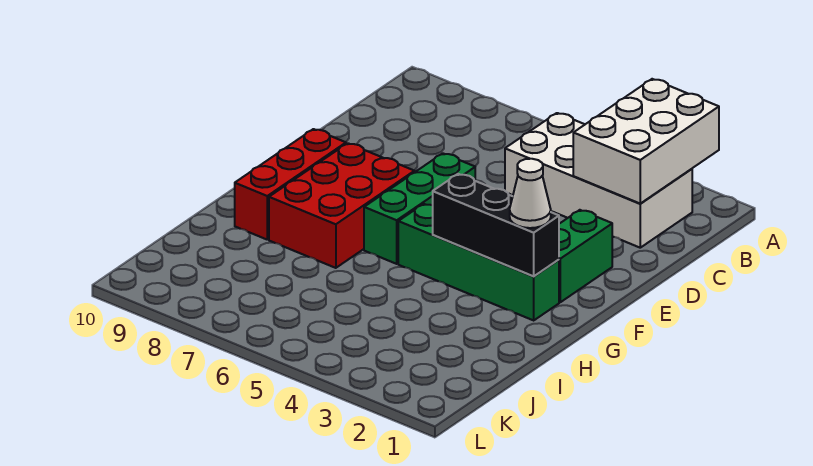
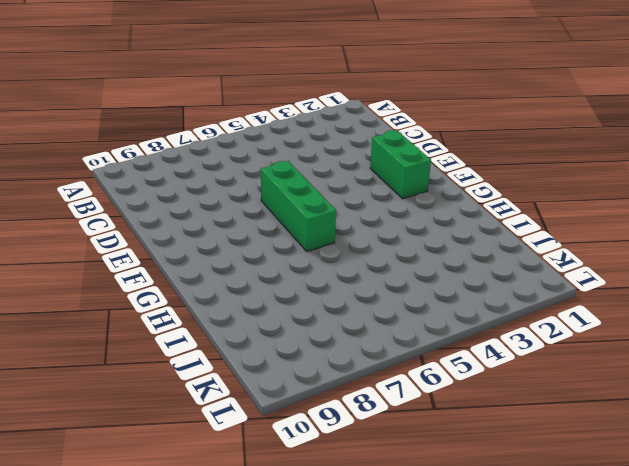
none -> white brick B2:C5 level 1
none -> red brick F7:H8 level 1

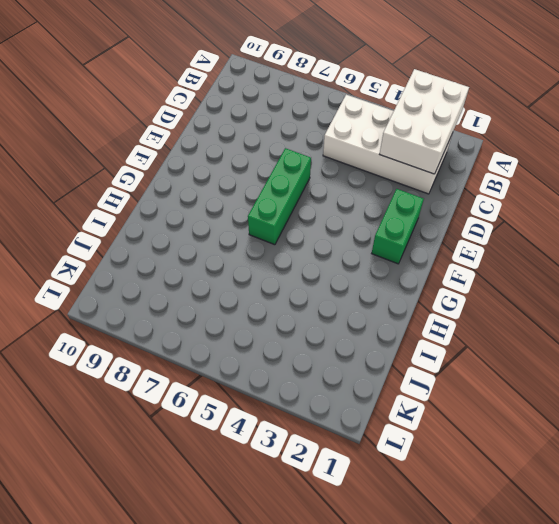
none -> red brick F7:H8 level 1
none -> red brick F9:H9 level 1

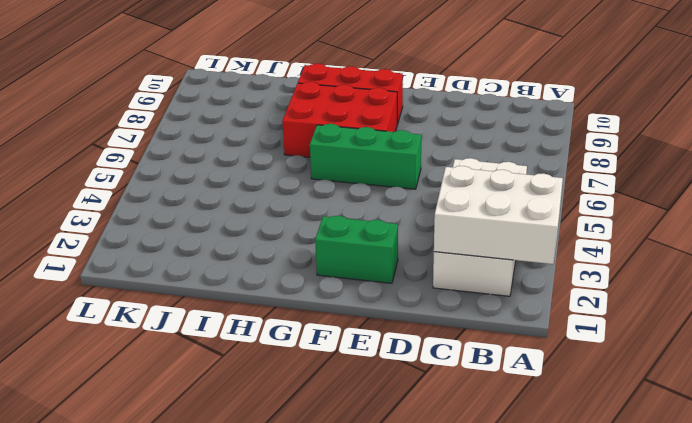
none -> green brick G2:G5 level 1
none -> black brick G2:G4 level 2

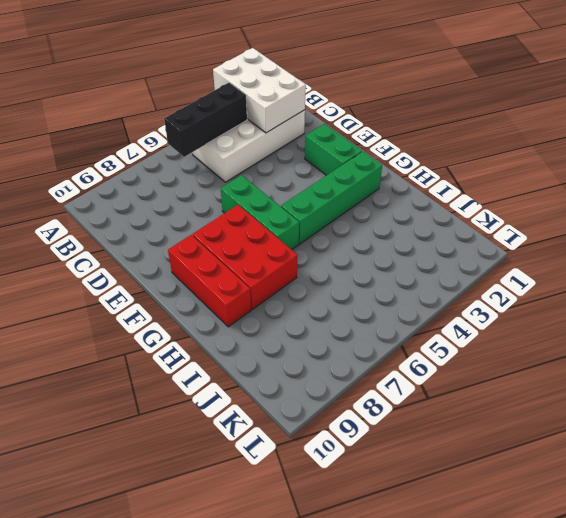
black brick B4:B6 level 2 -> black brick G2:G4 level 2
none -> white cone G2 level 3

